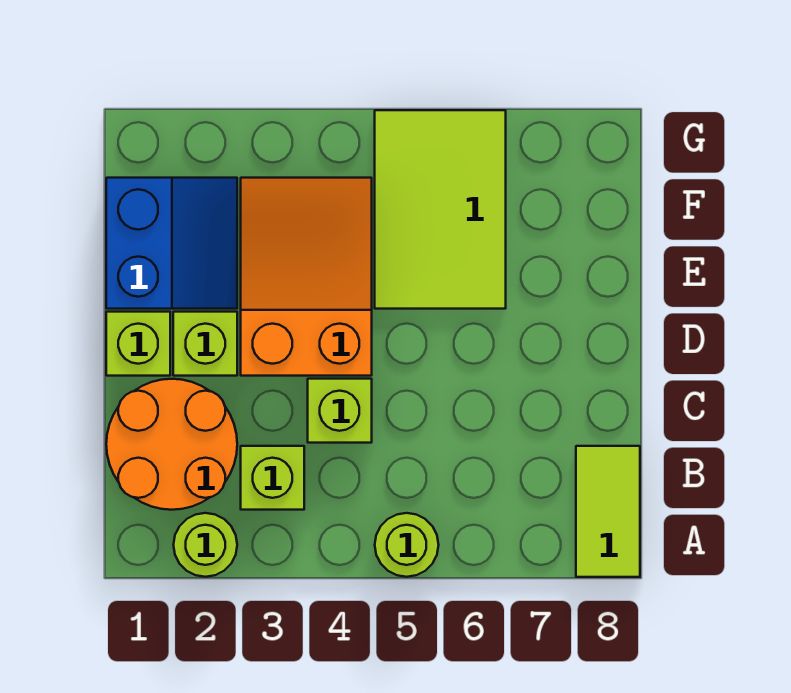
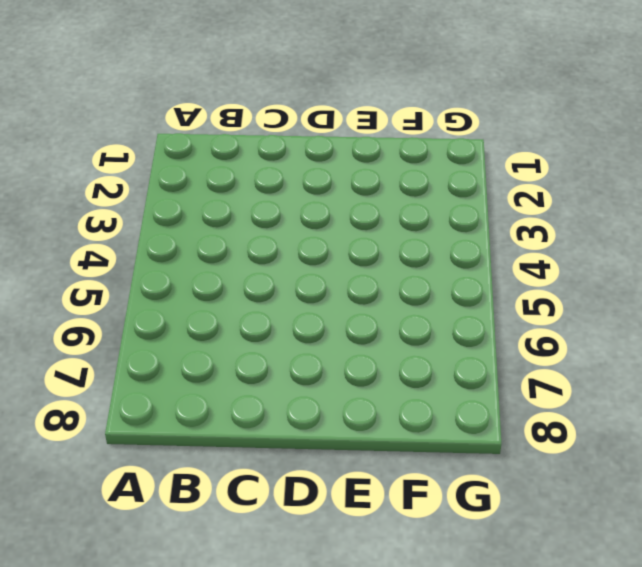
none -> lime round brick A2 level 1
none -> lime round brick A5 level 1

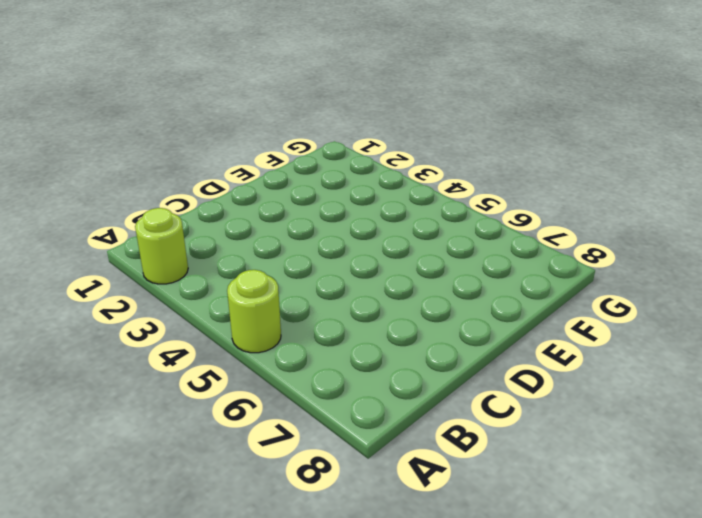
none -> lime tile A8:B8 level 1
none -> orange round brick B1:C2 level 1

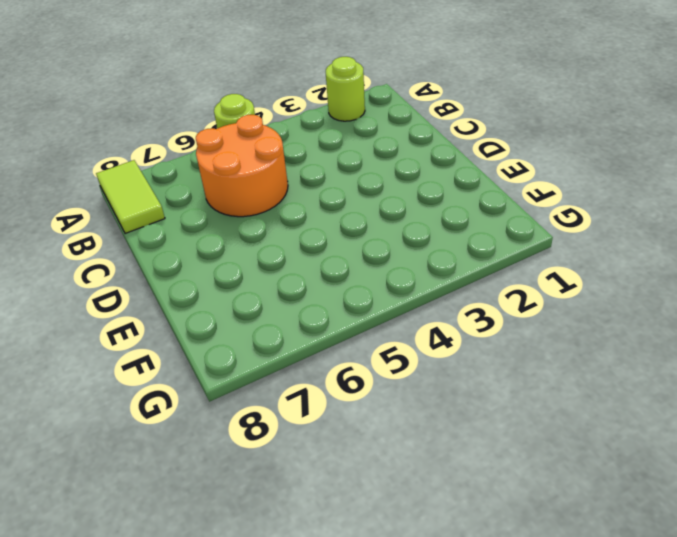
orange round brick B5:C6 level 1 -> orange round brick B1:C2 level 1
none -> lime brick B3 level 1
none -> lime brick C4 level 1

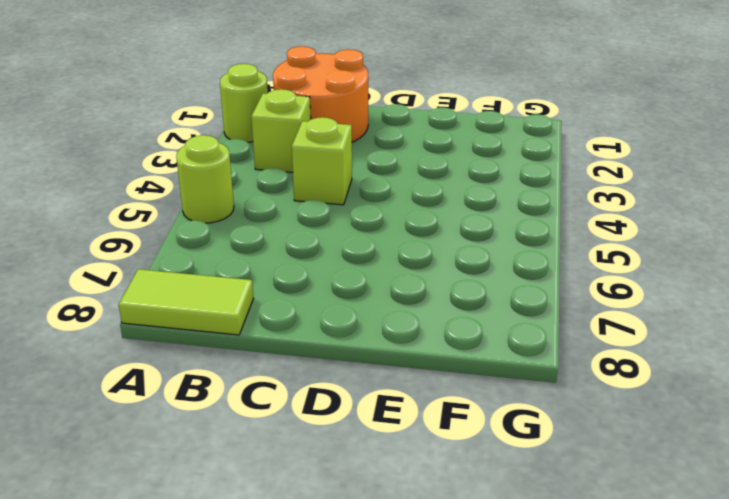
none -> lime brick D1 level 1
none -> lime brick D2 level 1

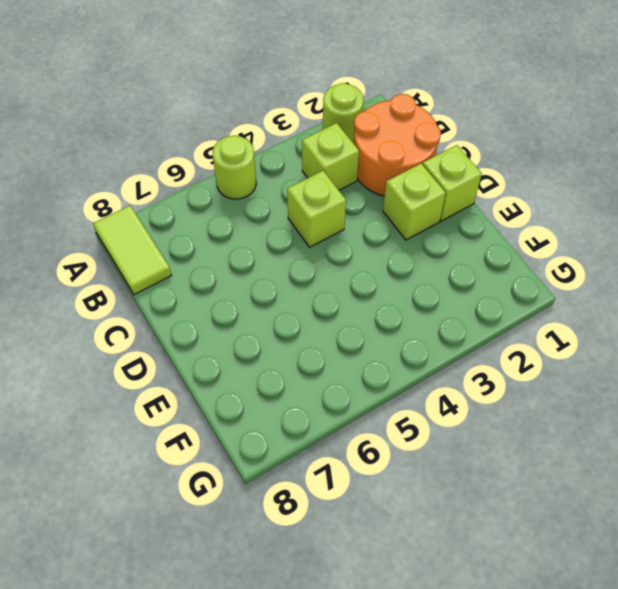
none -> orange slope D3:F4 level 1 top D
none -> blue slope E1:F2 level 1 top 1

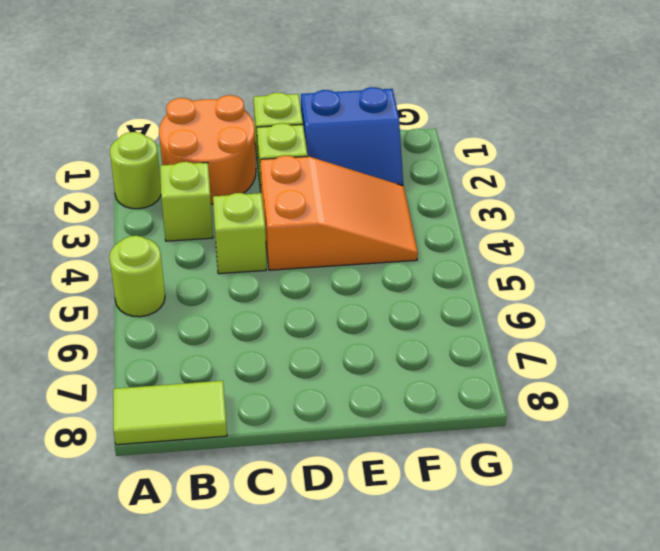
none -> lime tile E5:G6 level 1

